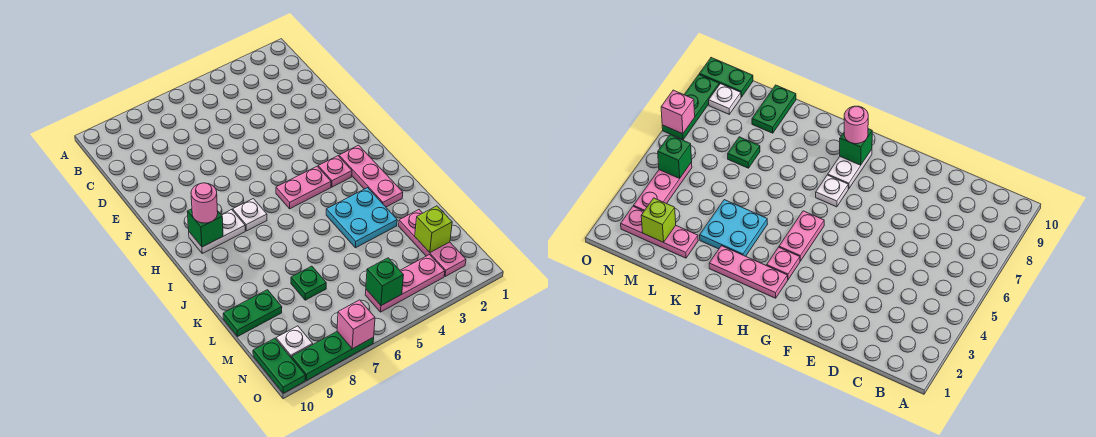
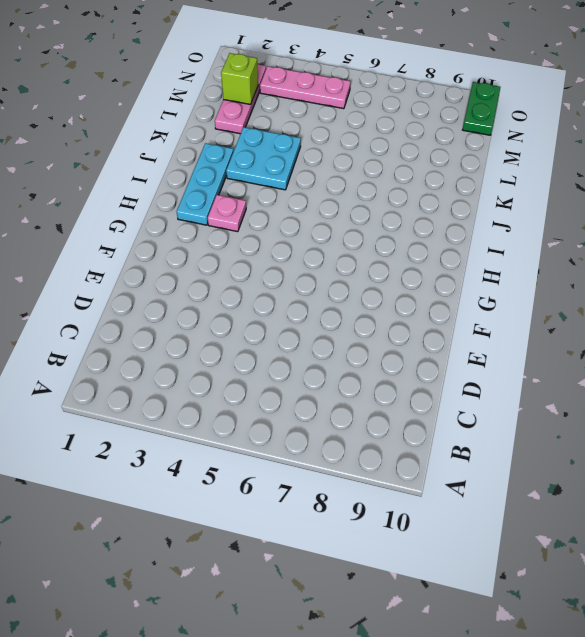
cyan plate H2:J2 level 1 -> pink plate H2:J2 level 1
none -> pink plate H4:H5 level 1
none -> white plate H7 level 1
none -> white plate H8:H9 level 1

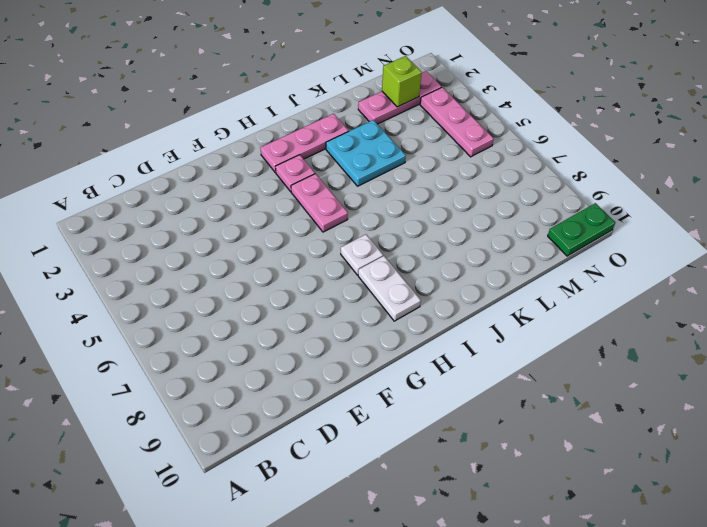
none -> green plate L7 level 1
none -> green plate L9:L10 level 1
none -> white plate N9 level 1

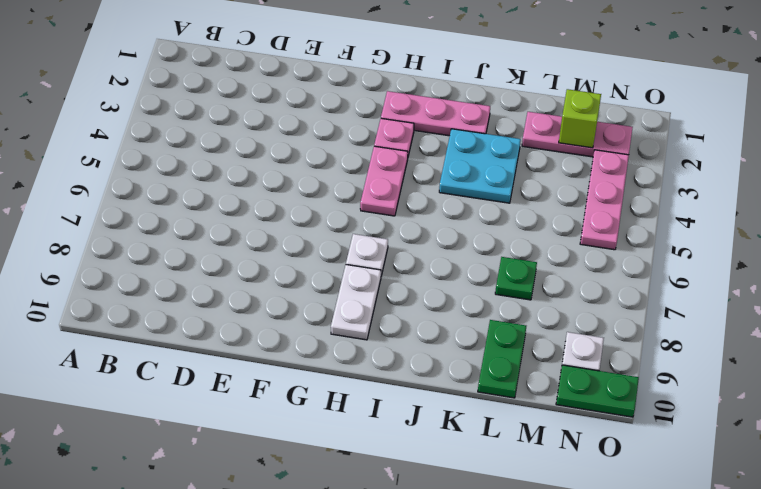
none -> green plate O7:O9 level 1
none -> green brick H9 level 2
none -> green brick N5 level 2

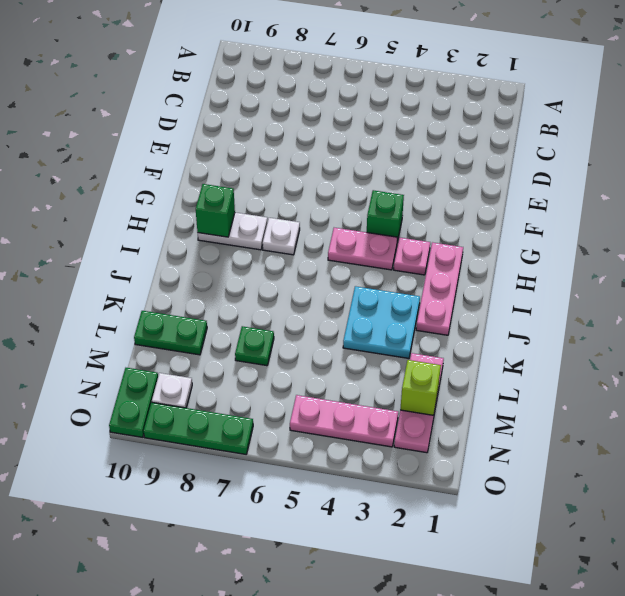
green brick G4 level 1 -> green brick N5 level 2
none -> pink brick O7 level 2
none -> pink round brick H9 level 3

